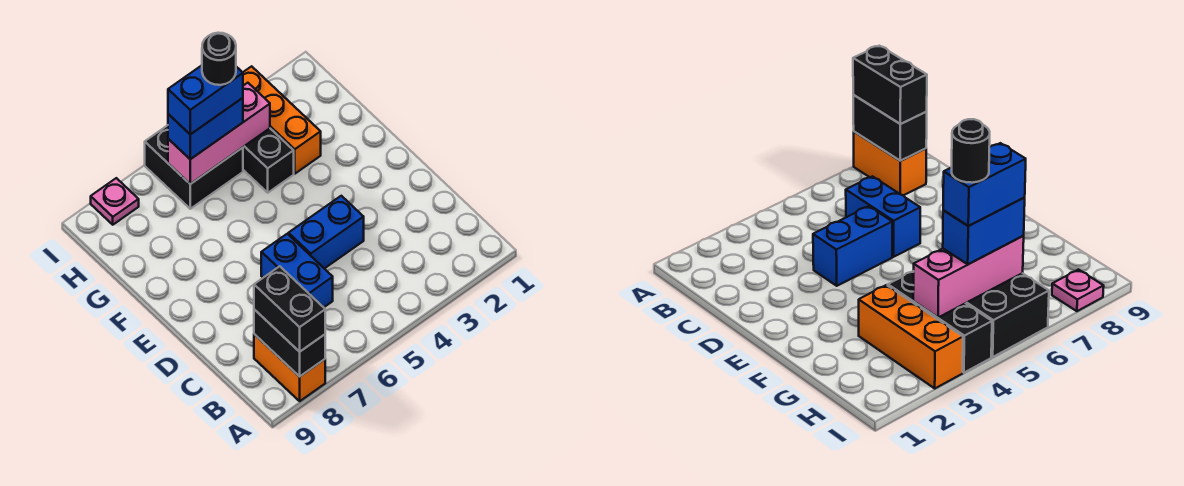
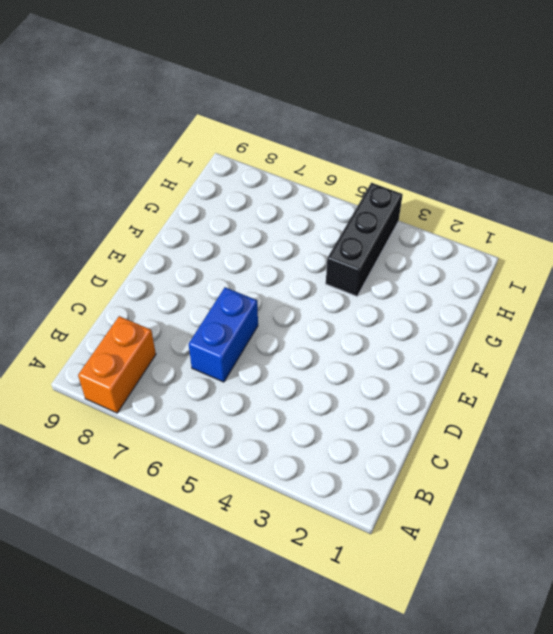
none -> blue brick D4:D5 level 1
none -> orange brick G3:I3 level 1
none -> black brick H5:I6 level 1

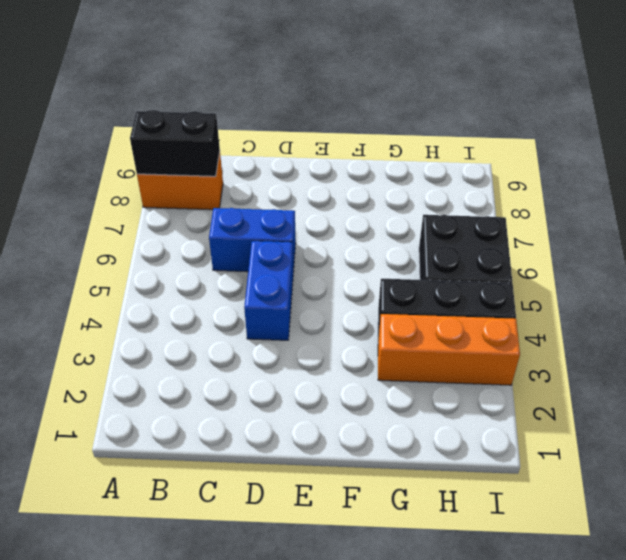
none -> pink plate I8 level 1
none -> pink brick H4:H6 level 2
none -> black brick A8:B8 level 3

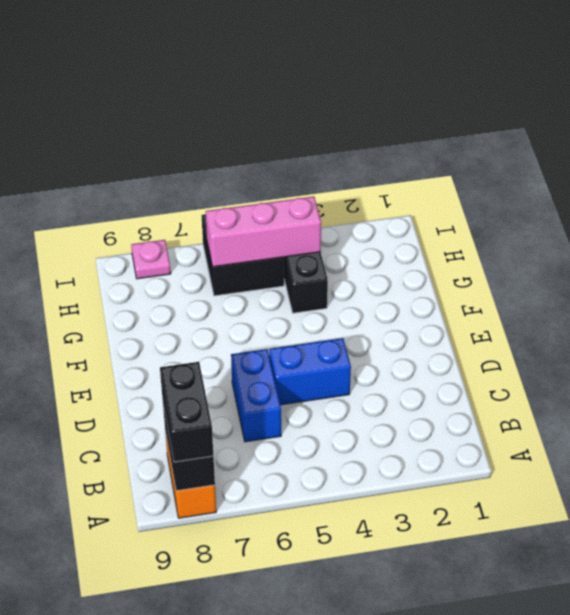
none -> orange brick G3:I3 level 1
none -> blue brick H5:H6 level 3
none -> blue brick H5:H6 level 4

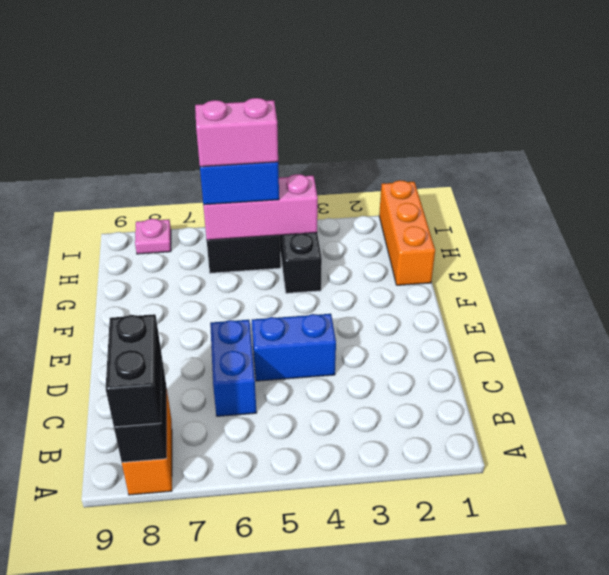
orange brick G1:I1 level 1 -> orange brick G3:I3 level 1
pink brick H5:H6 level 4 -> blue brick H5:H6 level 4
none -> black round brick H5 level 5

